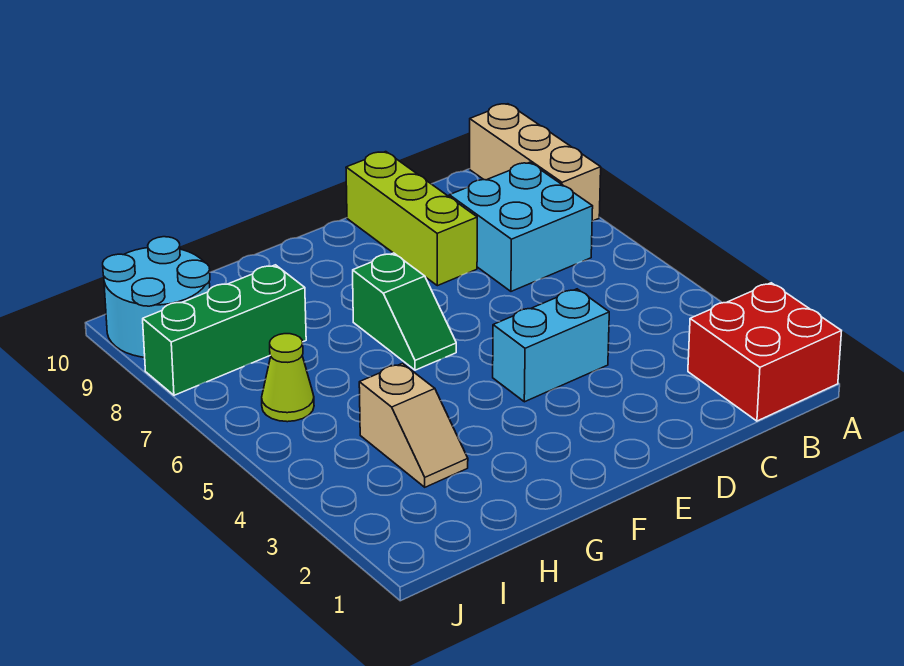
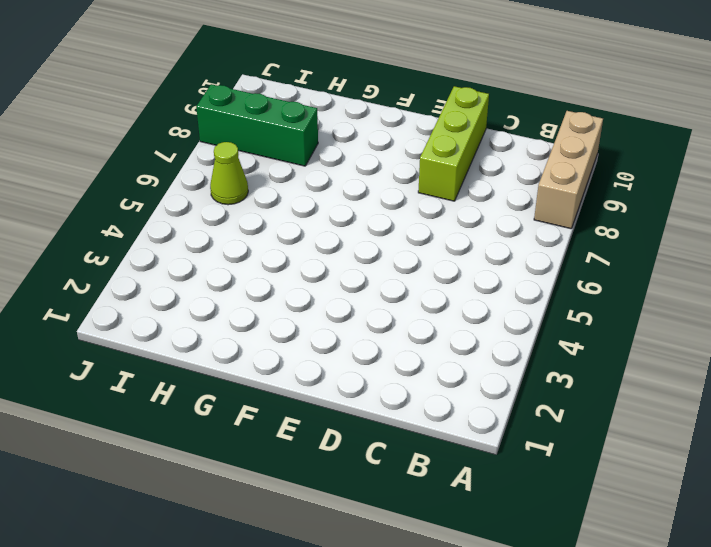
none -> red brick A1:B2 level 1
none -> cyan brick B7:C8 level 1

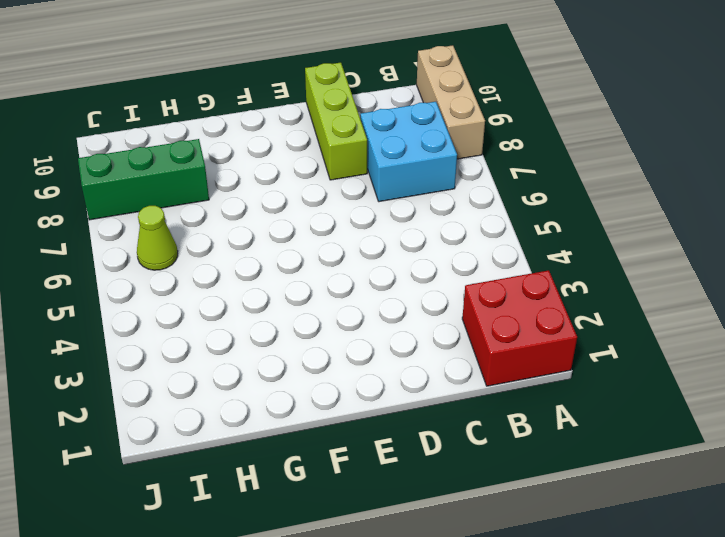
none -> cyan brick D4:E4 level 1
none -> green slope F6:F7 level 1 top 7

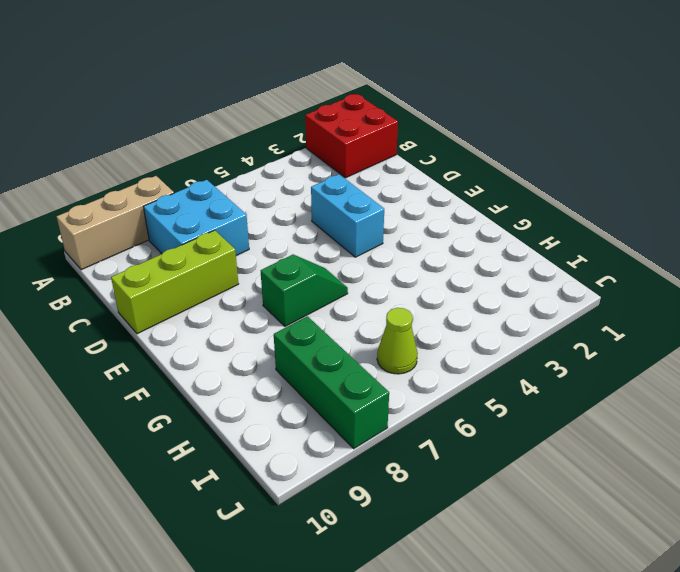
none -> tan slope H3:H4 level 1 top 4
none -> cyan round brick I9:J10 level 1

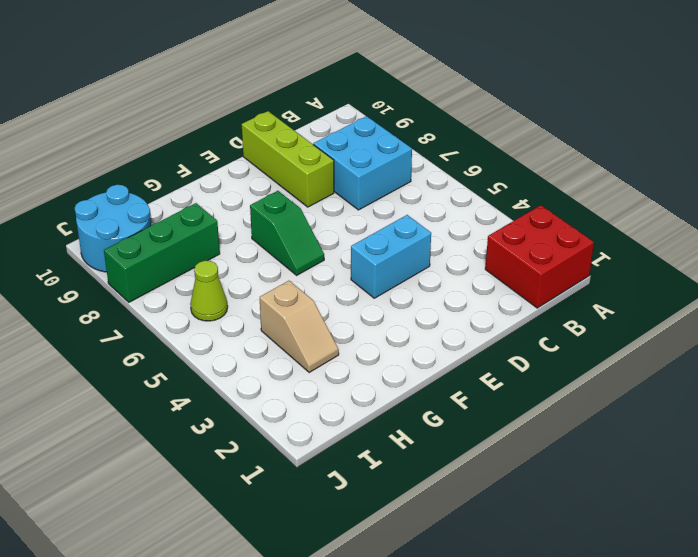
none -> tan brick A8:A10 level 1

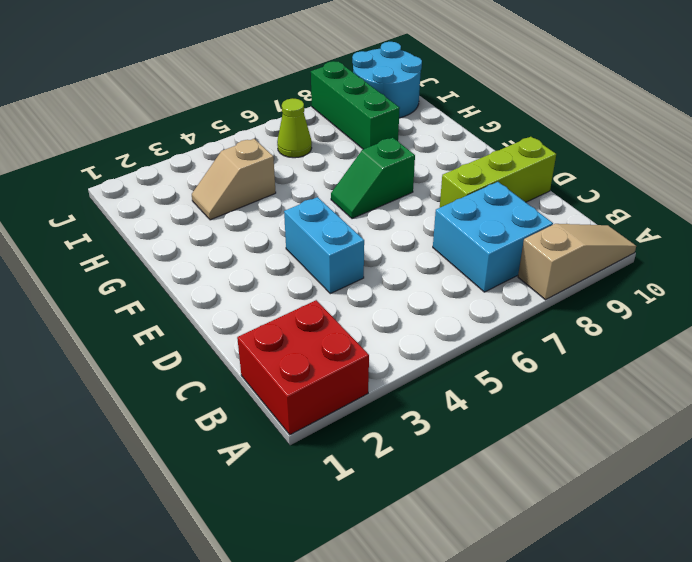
tan slope A8:A10 level 1 top 8 -> tan brick A8:A10 level 1

